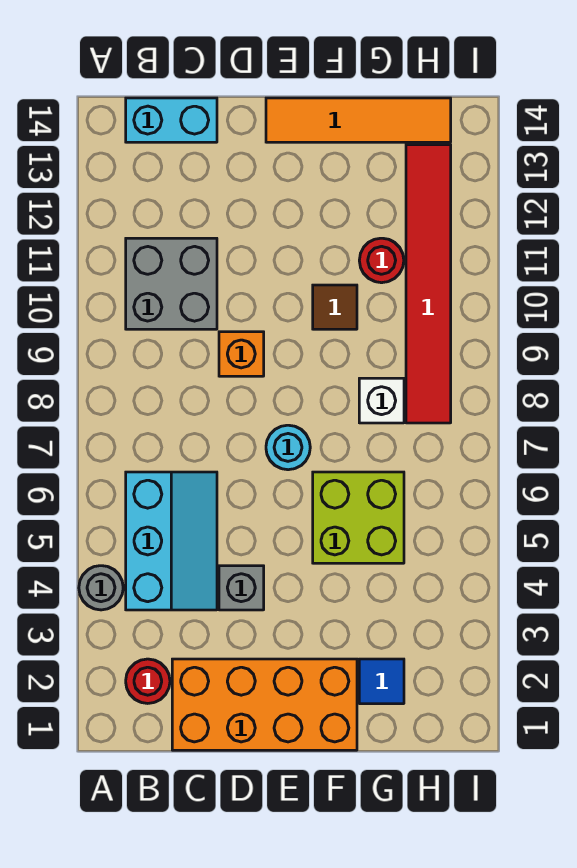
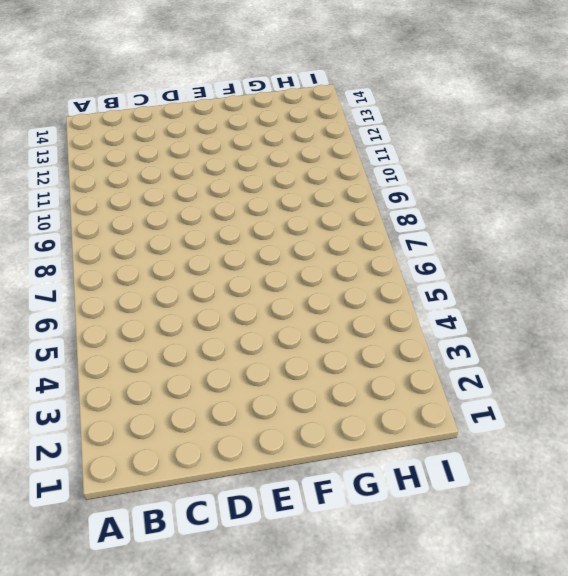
none -> grey round brick A4 level 1
none -> red round brick B2 level 1
none -> cyan slope B4:C6 level 1 top B

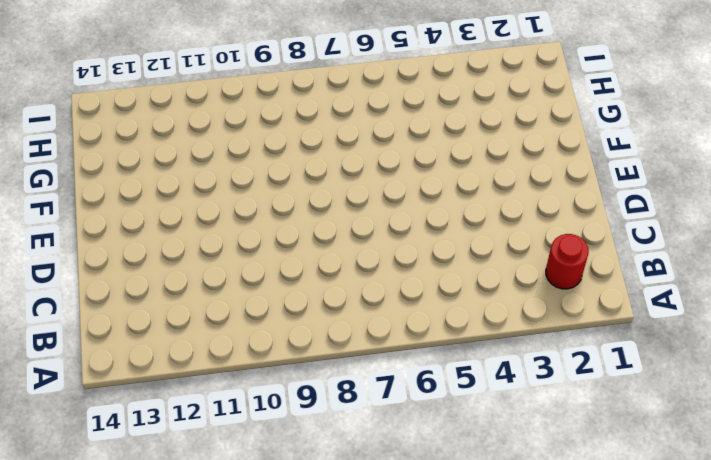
none -> grey round brick A4 level 1
none -> cyan slope B4:C6 level 1 top B
none -> grey brick B10:C11 level 1

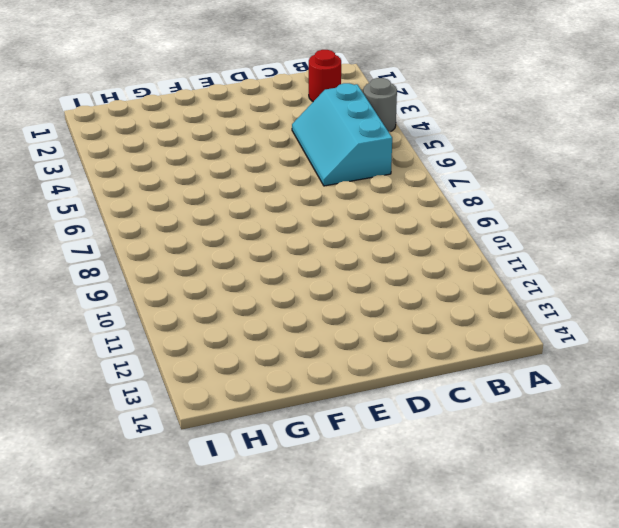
none -> grey brick B10:C11 level 1
none -> cyan brick B14:C14 level 1
none -> orange brick C1:F2 level 1

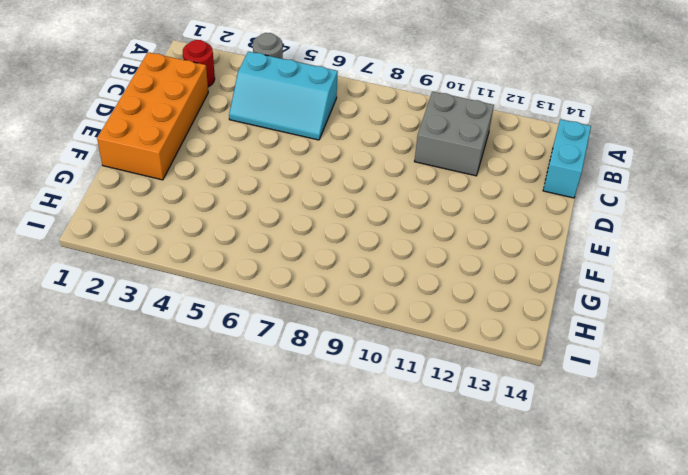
none -> grey brick D4 level 1
none -> orange brick D9 level 1
none -> cyan round brick E7 level 1

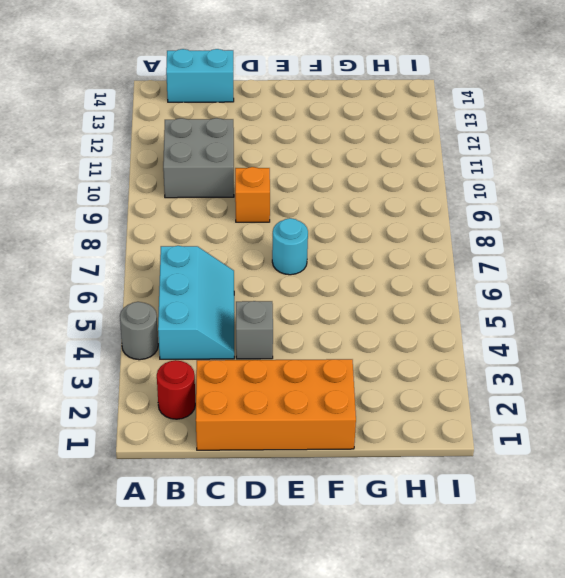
none -> orange tile E14:H14 level 1
none -> lime brick F5:G6 level 1
none -> brown tile F10 level 1

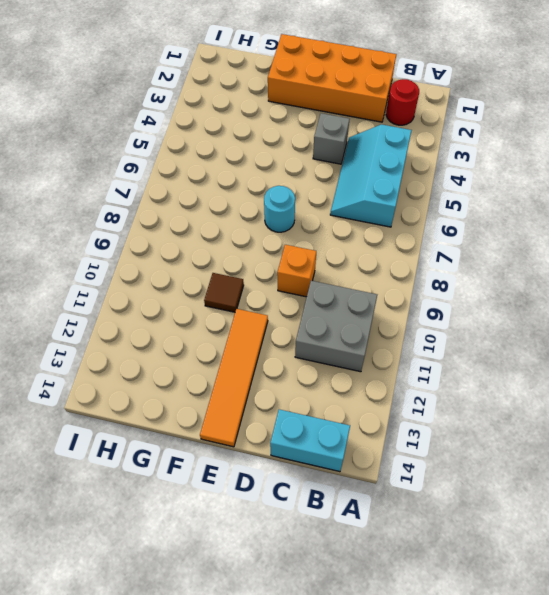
orange tile E11:E14 level 1 -> orange tile E14:H14 level 1
none -> grey round brick A4 level 1
none -> lime brick F5:G6 level 1
none -> blue tile G2 level 1

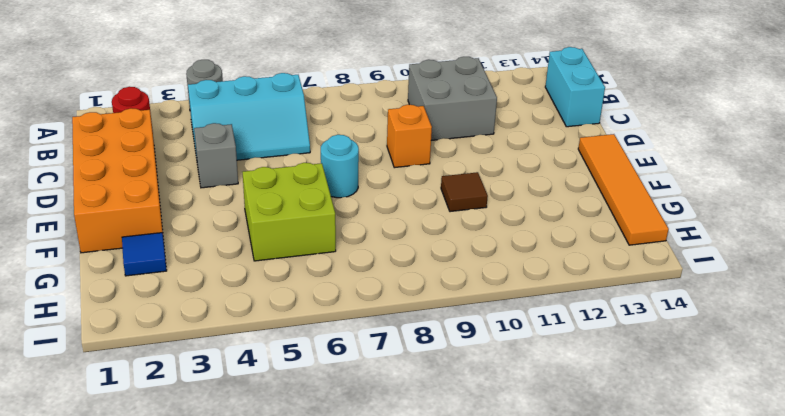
none -> white brick G8 level 1
none -> red round brick G11 level 1
none -> red tile H8:H13 level 1

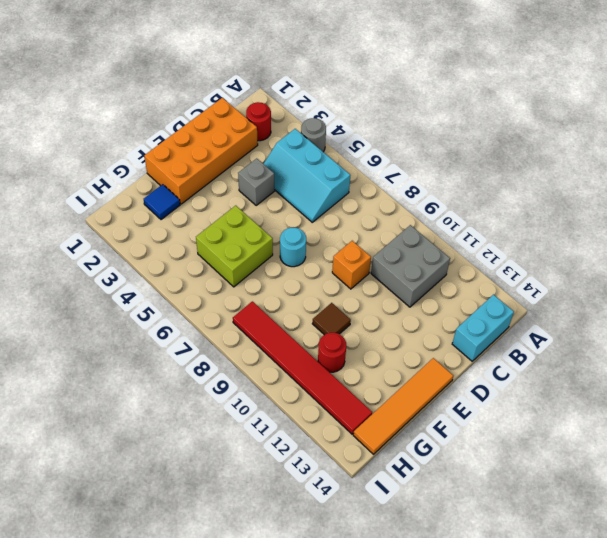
none -> white brick G8 level 1

